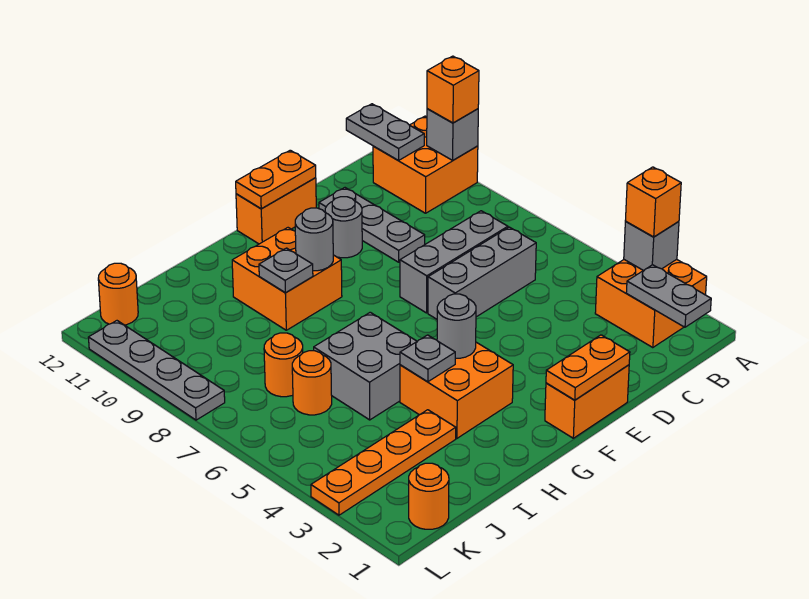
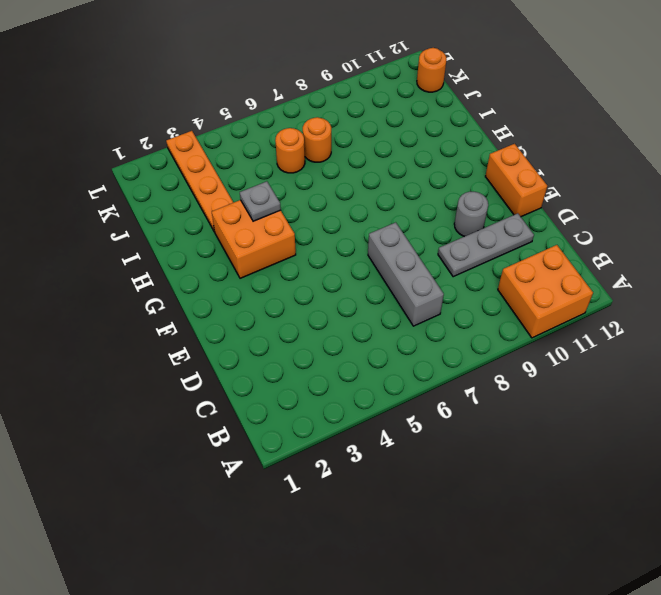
none -> orange brick A2:B3 level 1
none -> grey brick C6:E6 level 1
none -> orange brick E1:F1 level 1

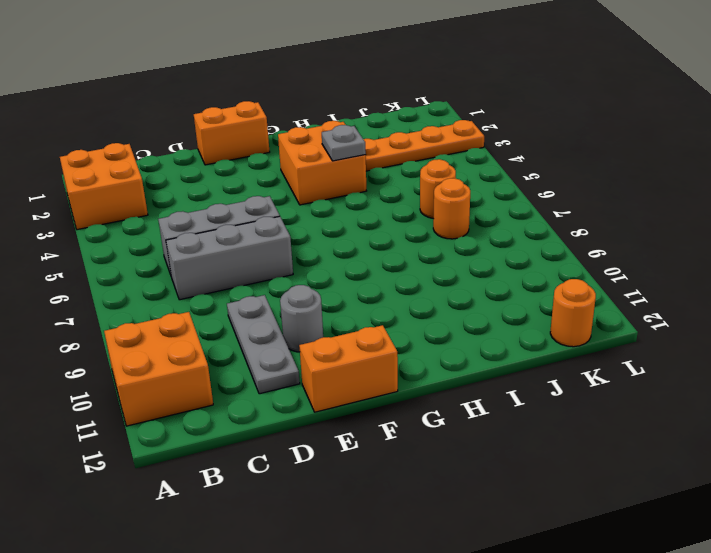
none -> orange brick G9:H10 level 1
none -> grey brick H5:I6 level 1
none -> orange round brick K1 level 1

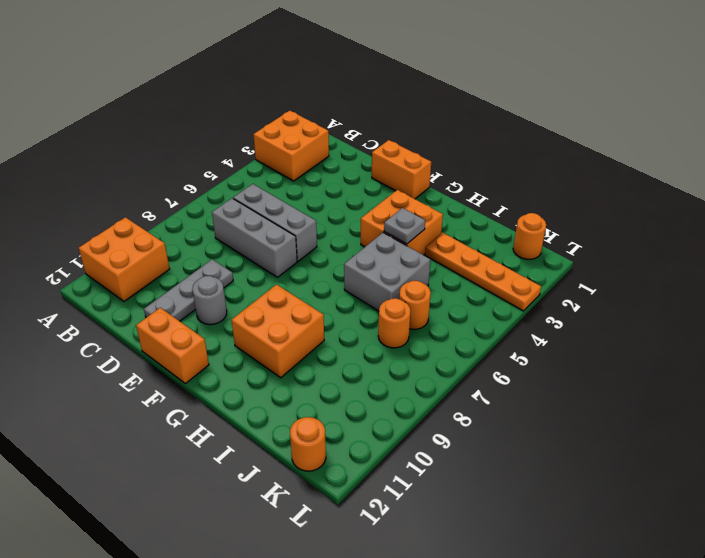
none -> grey plate L8:L11 level 1
none -> grey brick A3 level 2
none -> grey brick A10 level 2

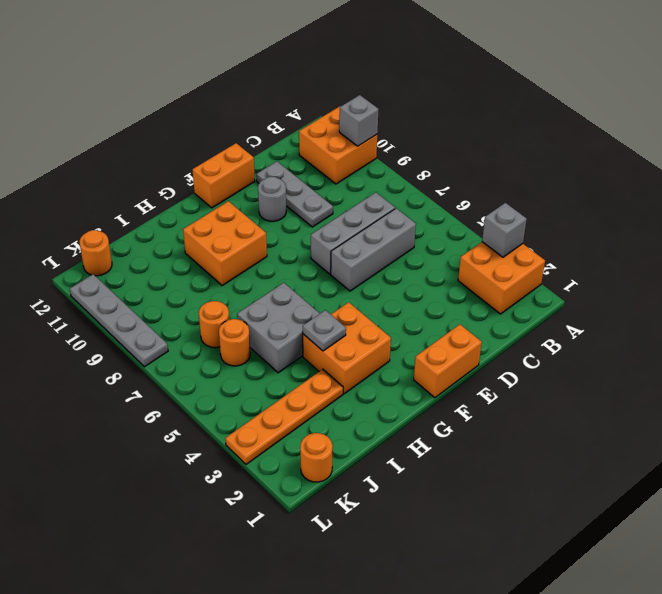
none -> grey plate B1:B2 level 2
none -> grey plate B11:B12 level 2
none -> orange plate E1:F1 level 2

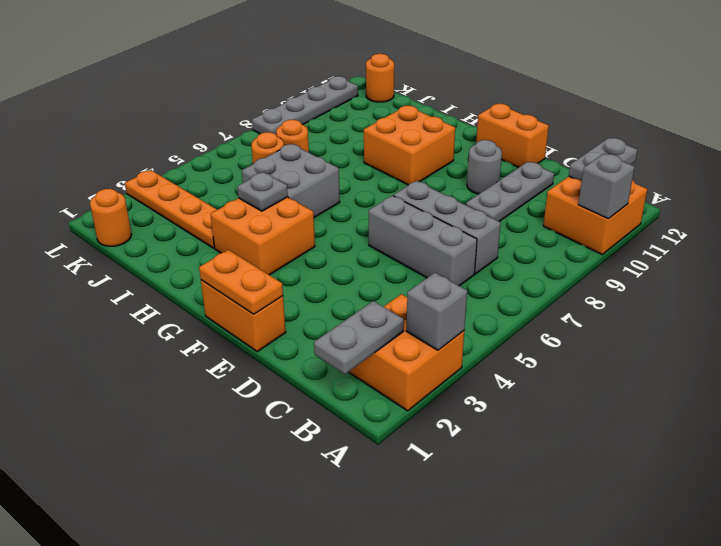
none -> orange plate E12:F12 level 2
none -> grey round brick G4 level 2
none -> grey round brick G9 level 2

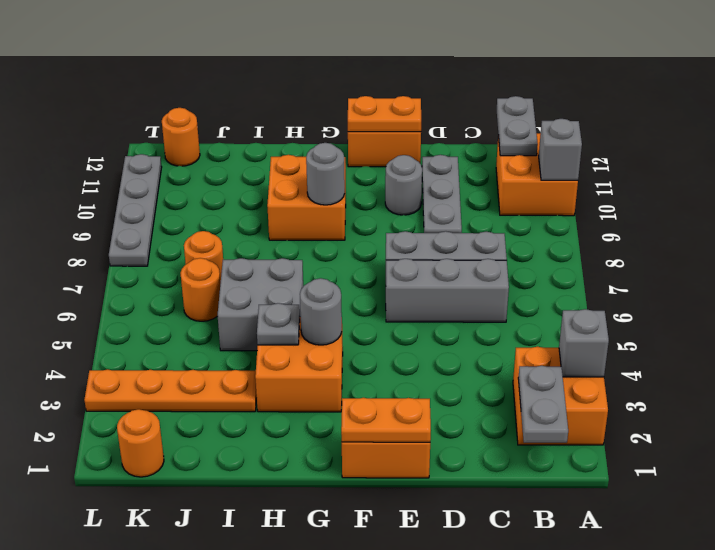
none -> grey plate H9 level 2
none -> orange brick A3 level 3
none -> orange brick A10 level 3

